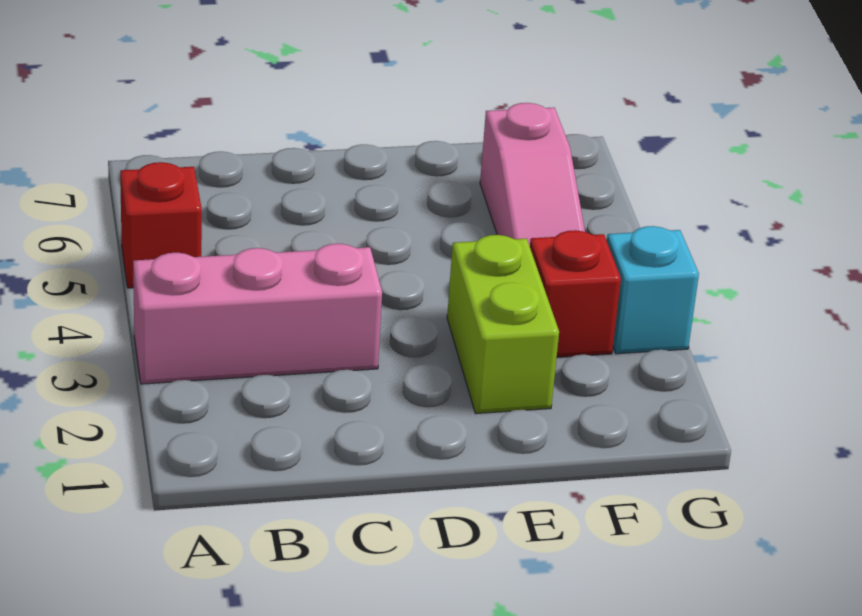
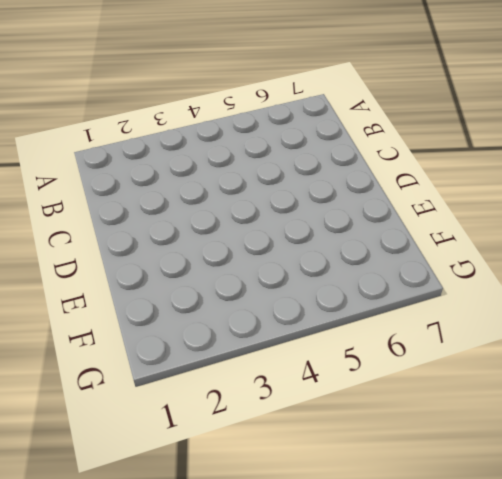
none -> pink brick A3:C3 level 1
none -> red brick A5 level 1

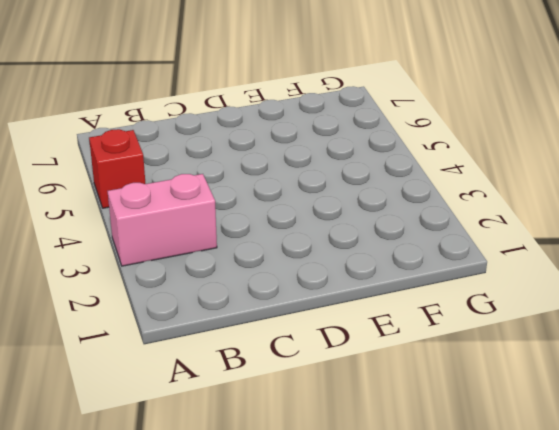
pink brick A3:B3 level 1 -> pink brick A3:C3 level 1
none -> lime brick E2:E3 level 1
none -> red brick F3 level 1

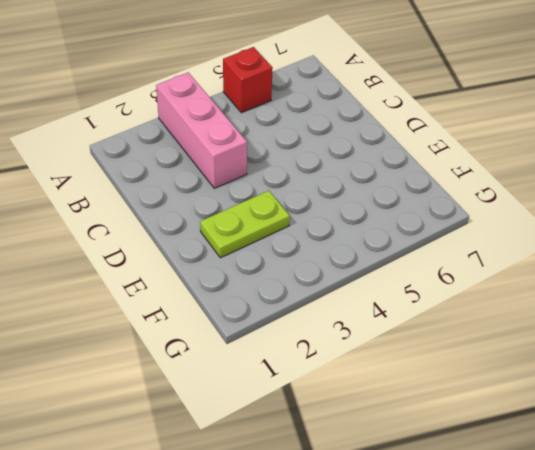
lime plate E2:E3 level 1 -> lime brick E2:E3 level 1
none -> red brick F3 level 1
none -> pink slope F4:F6 level 1 top 6

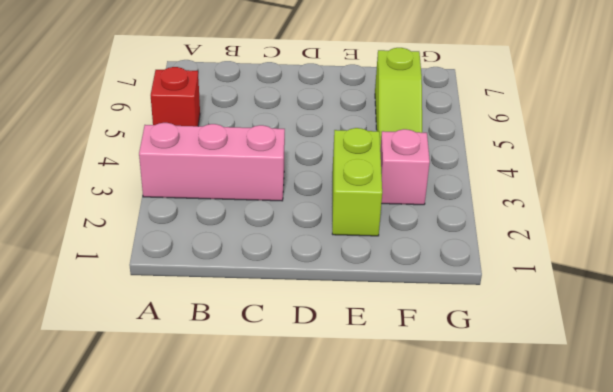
pink brick F3 level 1 -> red brick F3 level 1
lime slope F4:F6 level 1 top 6 -> pink slope F4:F6 level 1 top 6
none -> cyan brick G3 level 1

